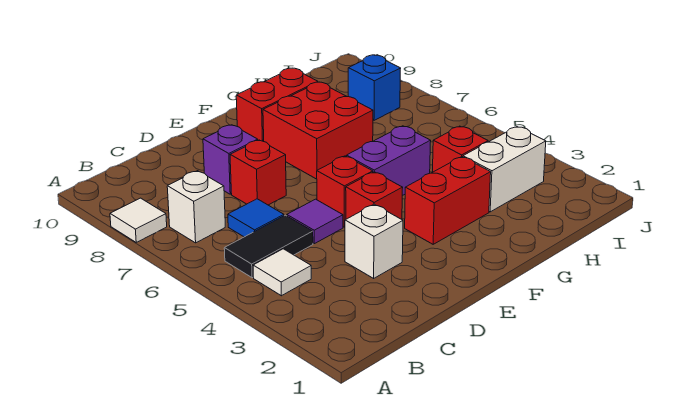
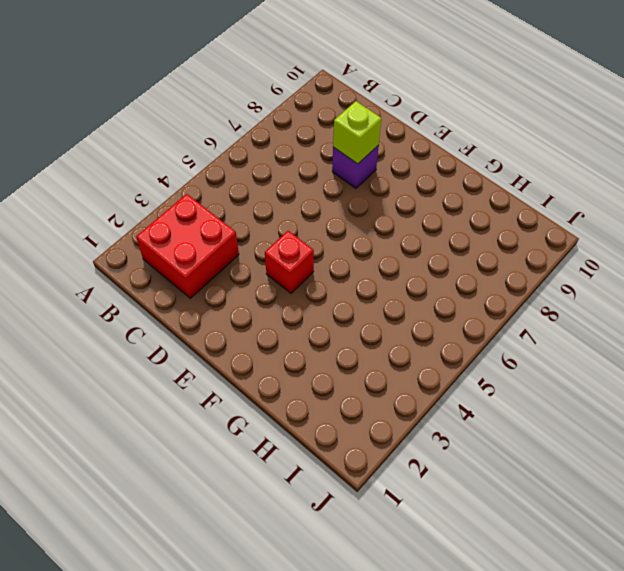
red brick B2:C3 level 1 -> red brick F7:G8 level 1
lime brick D8 level 2 -> none
none -> white tile A8 level 1
none -> white tile B4 level 1
none -> black tile B5:C5 level 1

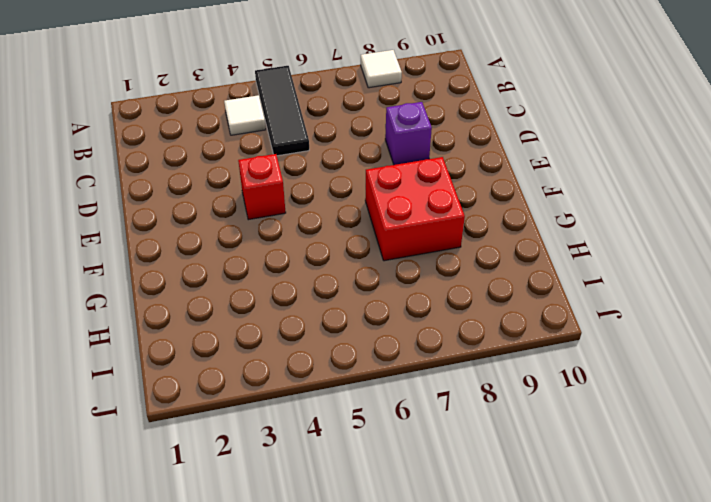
black tile A5:C5 level 1 -> black tile B5:C5 level 1
none -> white brick B7 level 1
none -> blue tile C6 level 1
none -> white brick D3 level 1

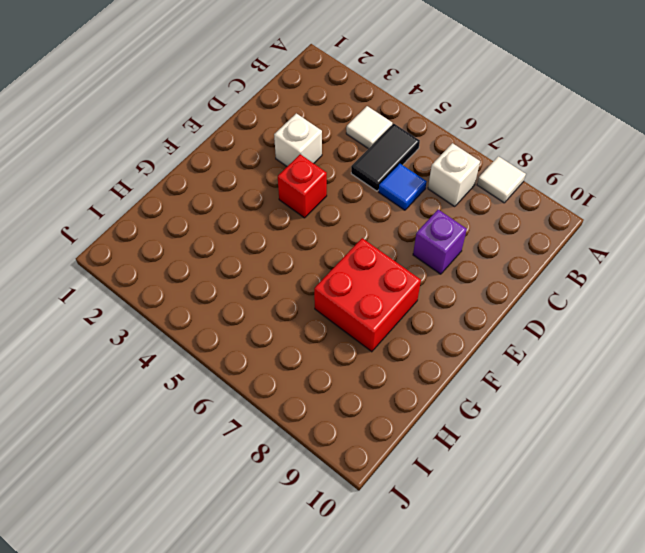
none -> purple tile D5 level 1
none -> red brick D7 level 1
none -> red brick E5 level 1

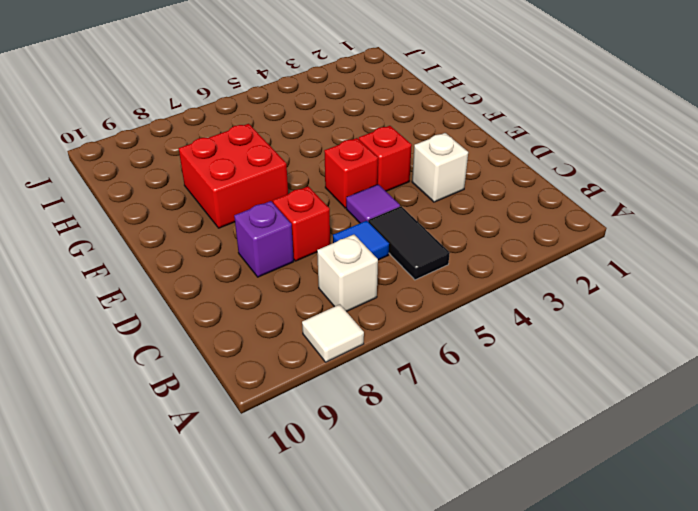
none -> white tile B4 level 1
none -> red brick F3:G3 level 1
none -> purple brick F5:G5 level 1

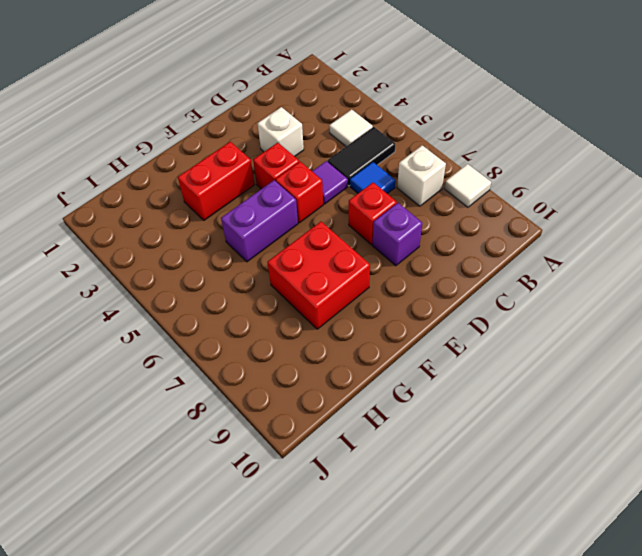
none -> red brick F9:G9 level 1
none -> white brick H3:I3 level 1
none -> red brick H4 level 1

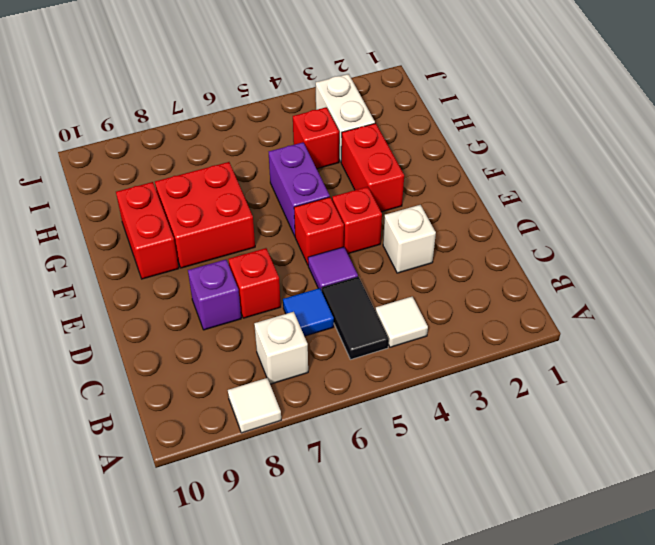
none -> blue brick I8 level 1

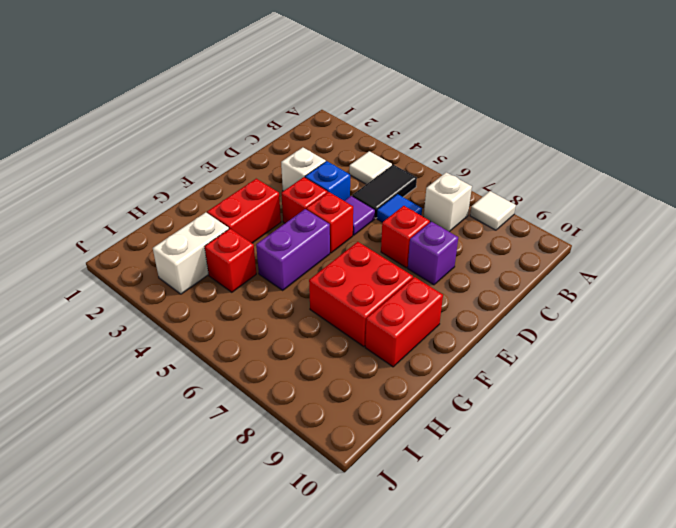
blue brick D4 level 1 -> blue brick I8 level 1

